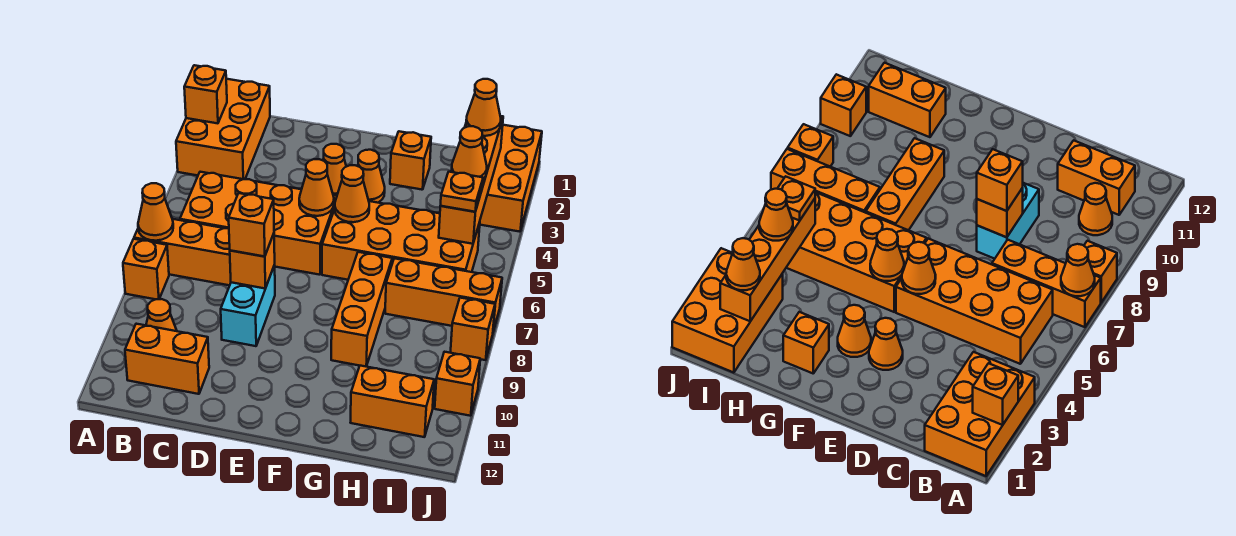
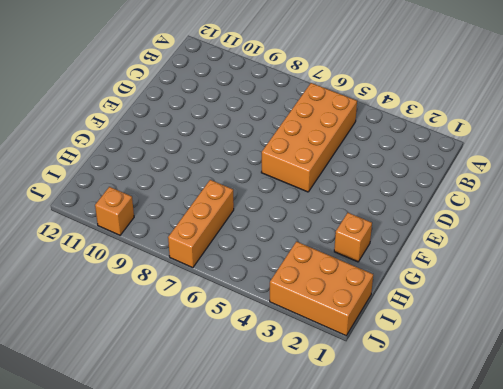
none -> orange brick A1:B3 level 1
none -> orange brick A7:C7 level 1
none -> orange brick A8 level 1

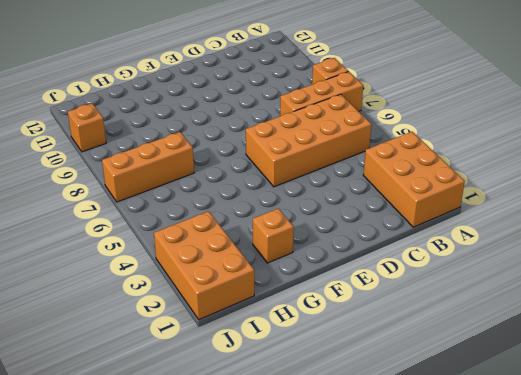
none -> orange cone B10 level 1
none -> orange brick B11:C11 level 1
none -> cyan brick D8:D9 level 1

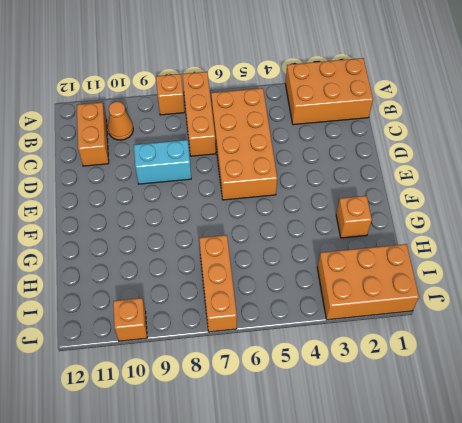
none -> orange cone E3 level 1
none -> orange cone F3 level 1
none -> orange brick F5:I6 level 1

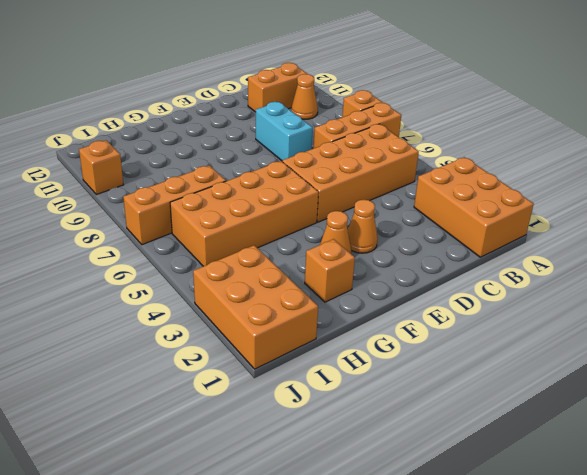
none -> orange brick G7:G9 level 1
none -> orange brick H11:I11 level 1
none -> orange brick J8 level 1

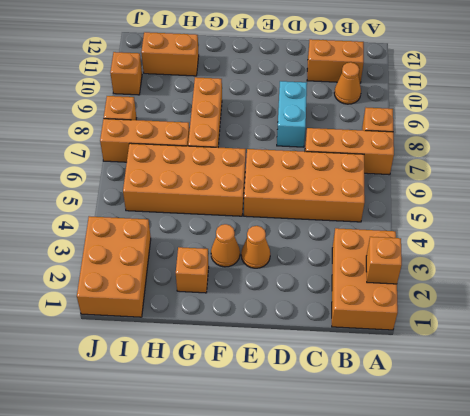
none -> orange cone A7 level 2
none -> orange brick D8 level 2
none -> orange cone E5 level 2

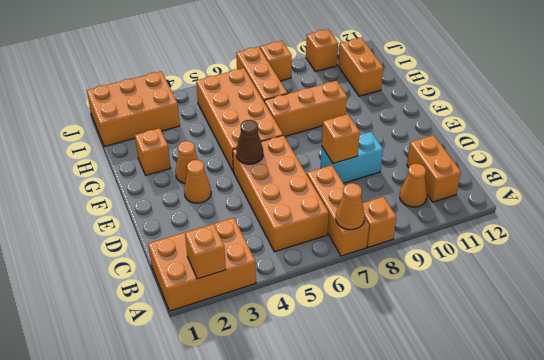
brown cone E5 level 2 -> orange cone E5 level 2
none -> orange cone F5 level 2
none -> orange brick I2:I5 level 2
none -> orange brick D8 level 3

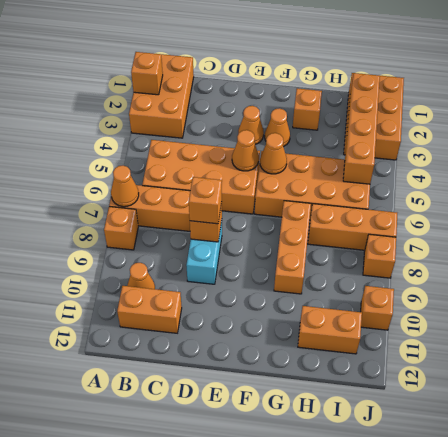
none -> orange cone I2 level 3
none -> orange cone I4 level 3
none -> orange plate I5 level 3

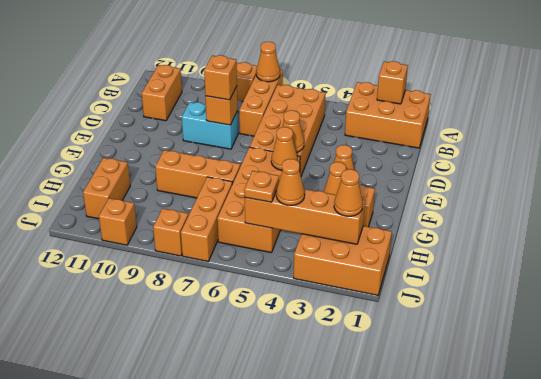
none -> orange cone B10 level 1

